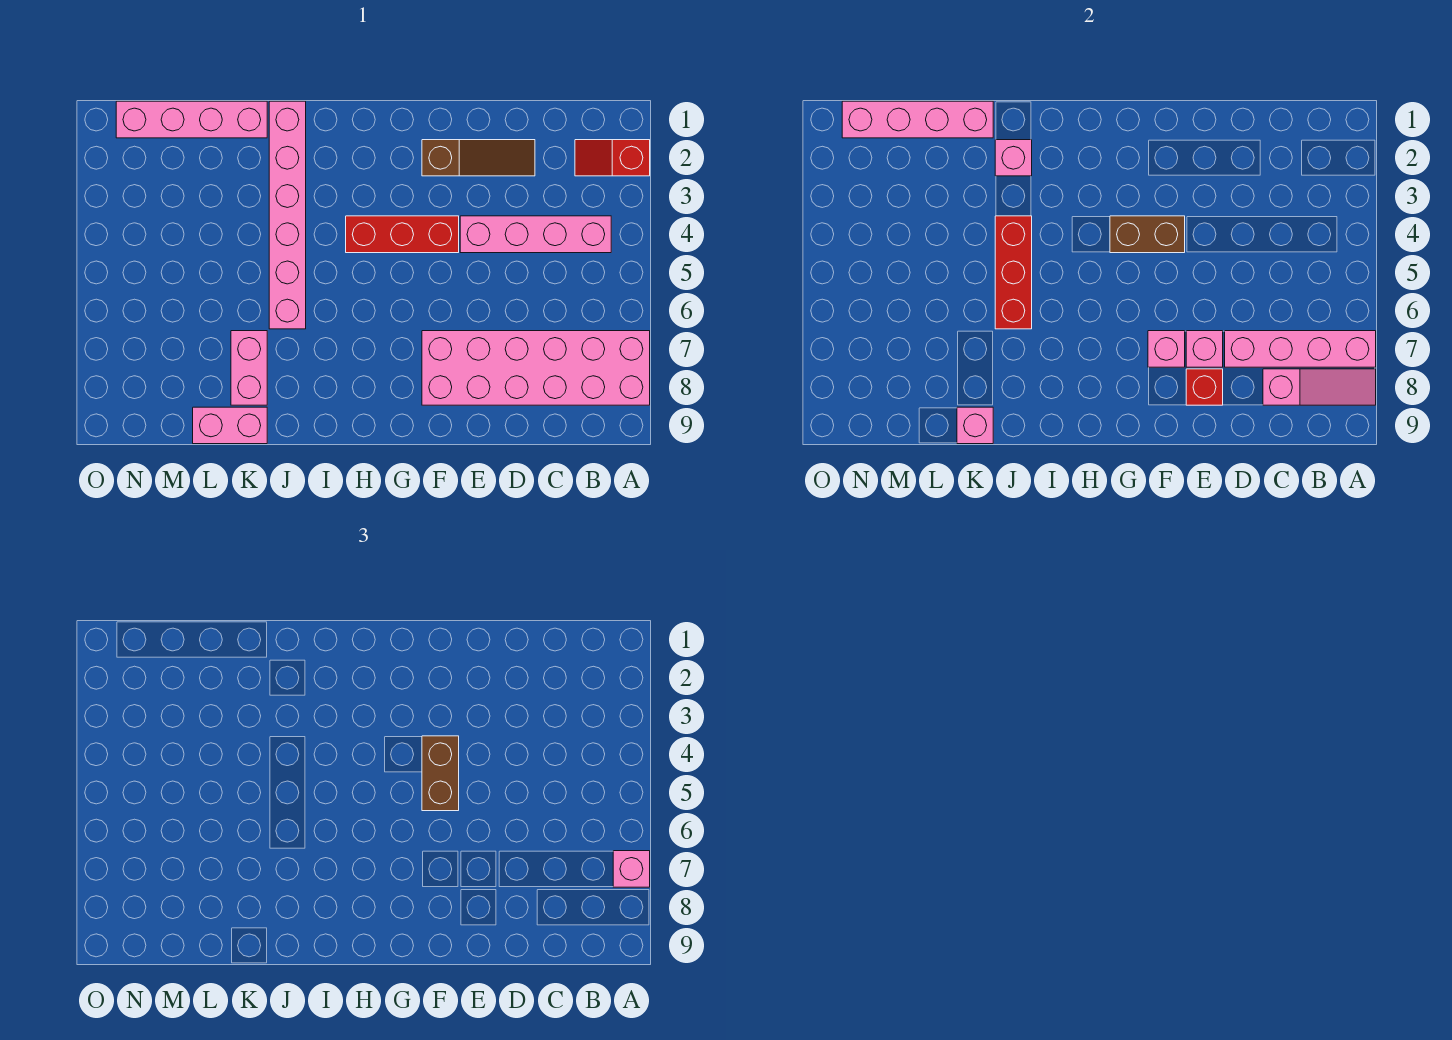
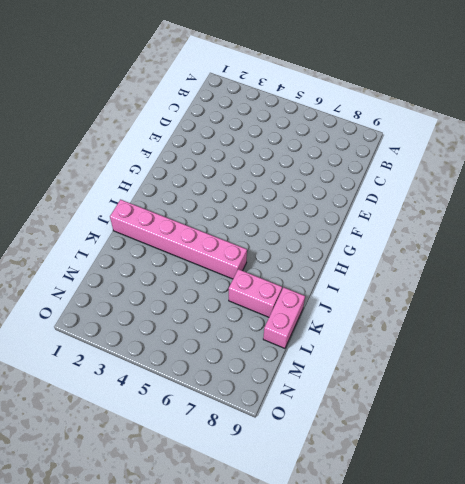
none -> red slope A2:B2 level 1 top A
none -> pink brick A7:F8 level 1
none -> pink brick B4:E4 level 1

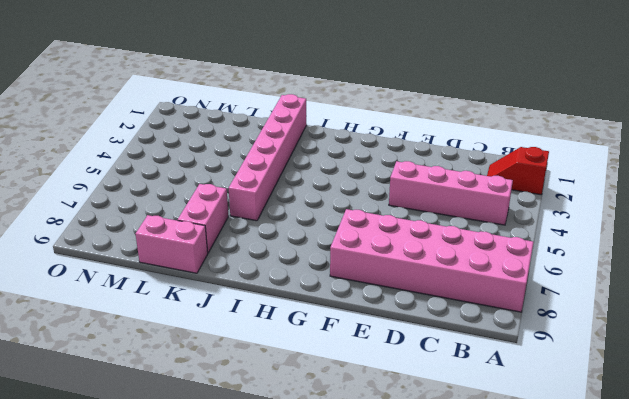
none -> brown slope D2:F2 level 1 top F
none -> red brick F4:H4 level 1
none -> pink brick K1:N1 level 1

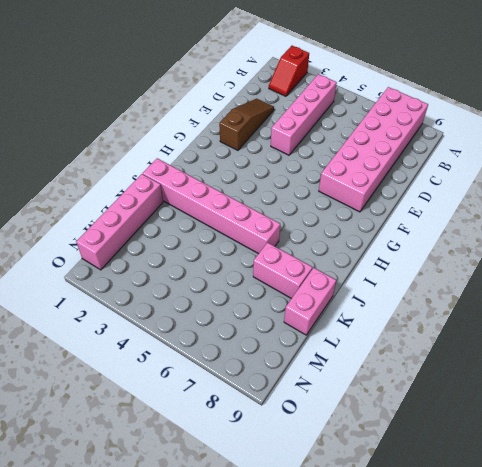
none -> red brick F4:H4 level 1
none -> pink brick A7:D7 level 2
none -> pink slope A8:C8 level 2 top C

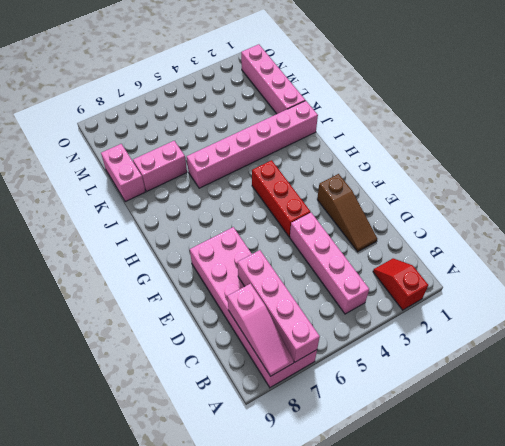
none -> pink brick E7 level 2
none -> red brick E8 level 2
none -> brown brick F4:G4 level 2

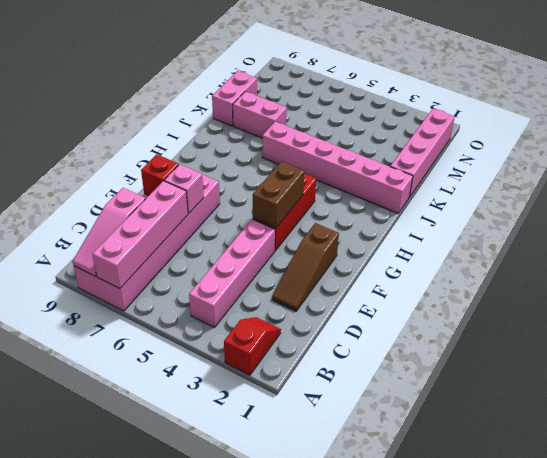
none -> pink brick F7 level 2
none -> pink brick J2 level 2
none -> red brick J4:J6 level 2

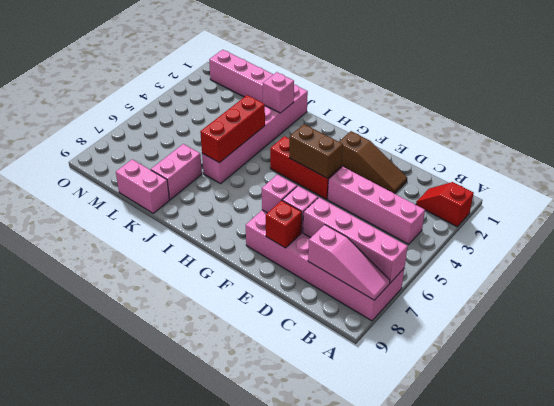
none -> pink brick K1:N1 level 2
none -> pink brick K9 level 2
none -> pink brick A7 level 3

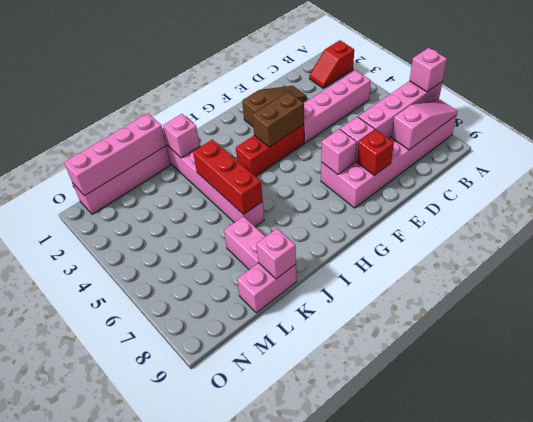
none -> brown brick F4:F5 level 3

